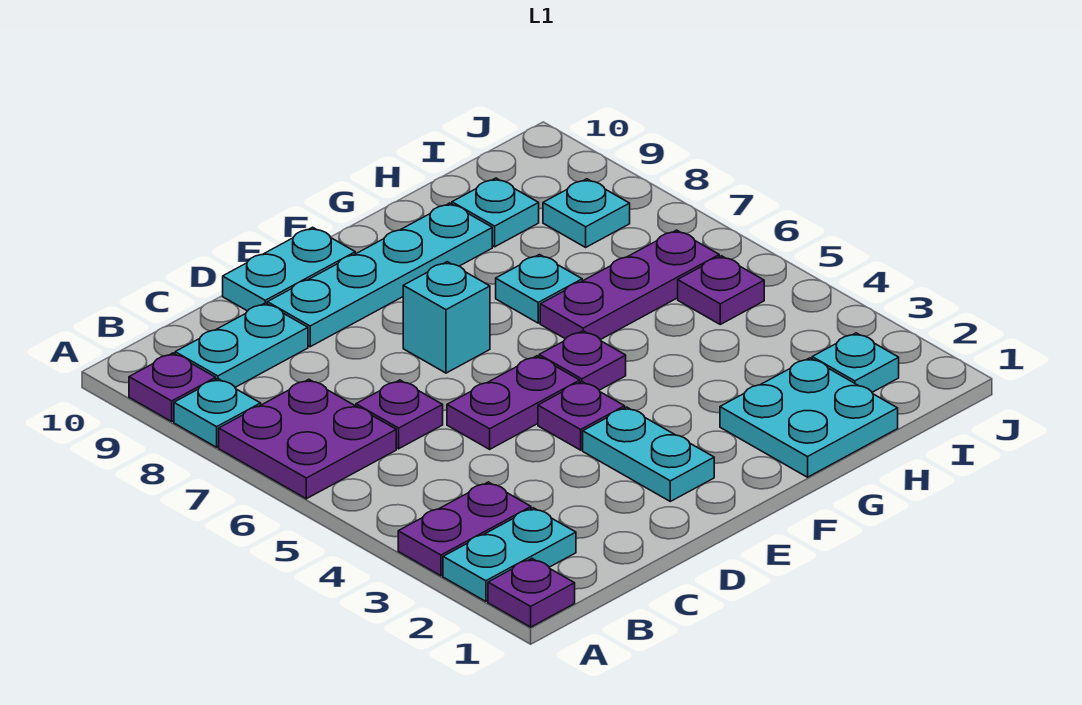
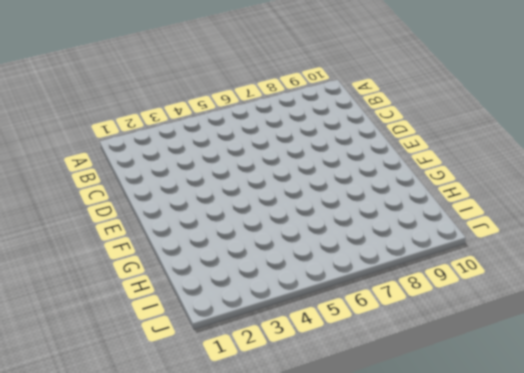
none -> purple plate A1 level 1
none -> cyan plate A2:B2 level 1
none -> purple plate A3:B3 level 1

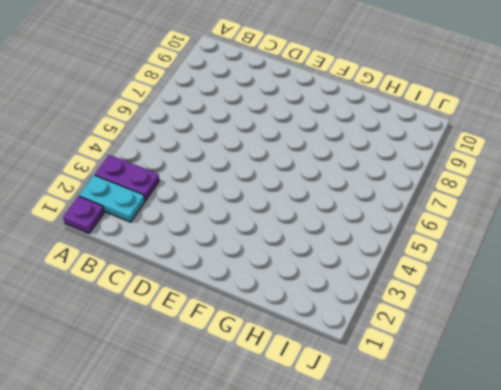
none -> purple plate A6:B7 level 1
none -> cyan plate A8 level 1
none -> purple plate A9 level 1

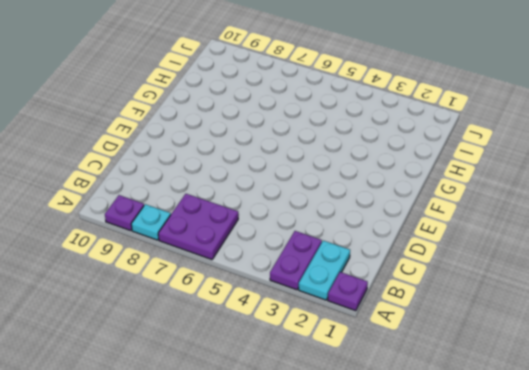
none -> cyan plate B9:C9 level 1
none -> purple plate C6 level 1
none -> purple plate D5:E5 level 1

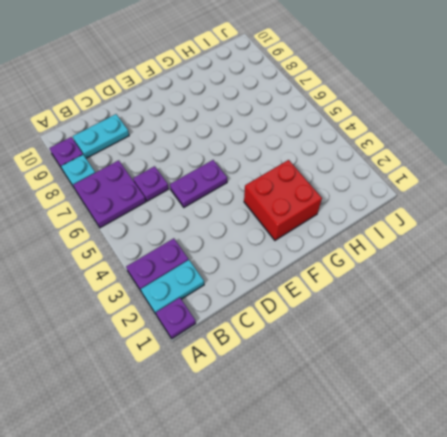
red brick F2:G3 level 1 -> cyan plate G1:H2 level 1
none -> cyan plate D9:G9 level 1
none -> cyan plate D10:E10 level 1
none -> cyan plate E2:E3 level 1

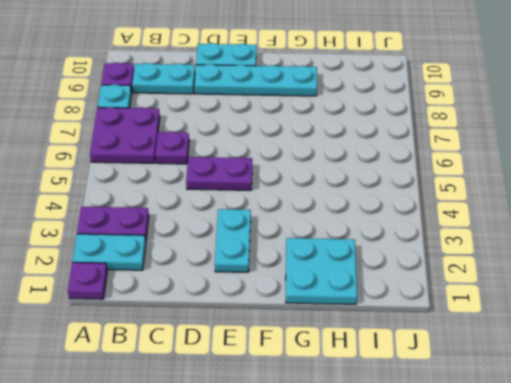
none -> purple plate E4 level 1
none -> cyan brick E7 level 1
none -> purple plate F5 level 1

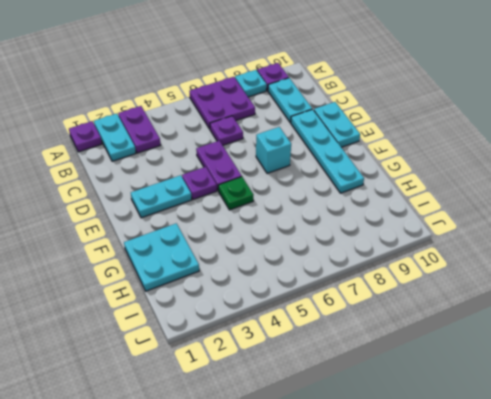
green plate F5 level 1 -> purple plate F5 level 1
none -> purple plate G6:I6 level 1
none -> cyan plate G7 level 1
none -> cyan plate H9 level 1

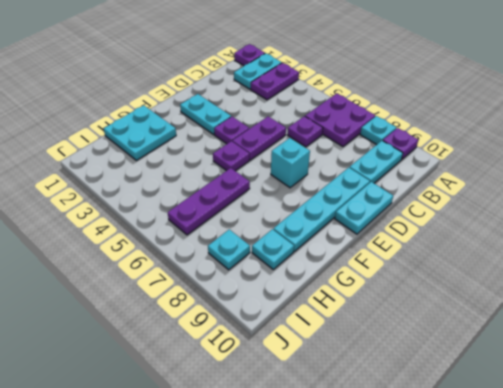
none -> cyan plate G7 level 1
none -> cyan plate I2 level 1
none -> purple plate I5 level 1

